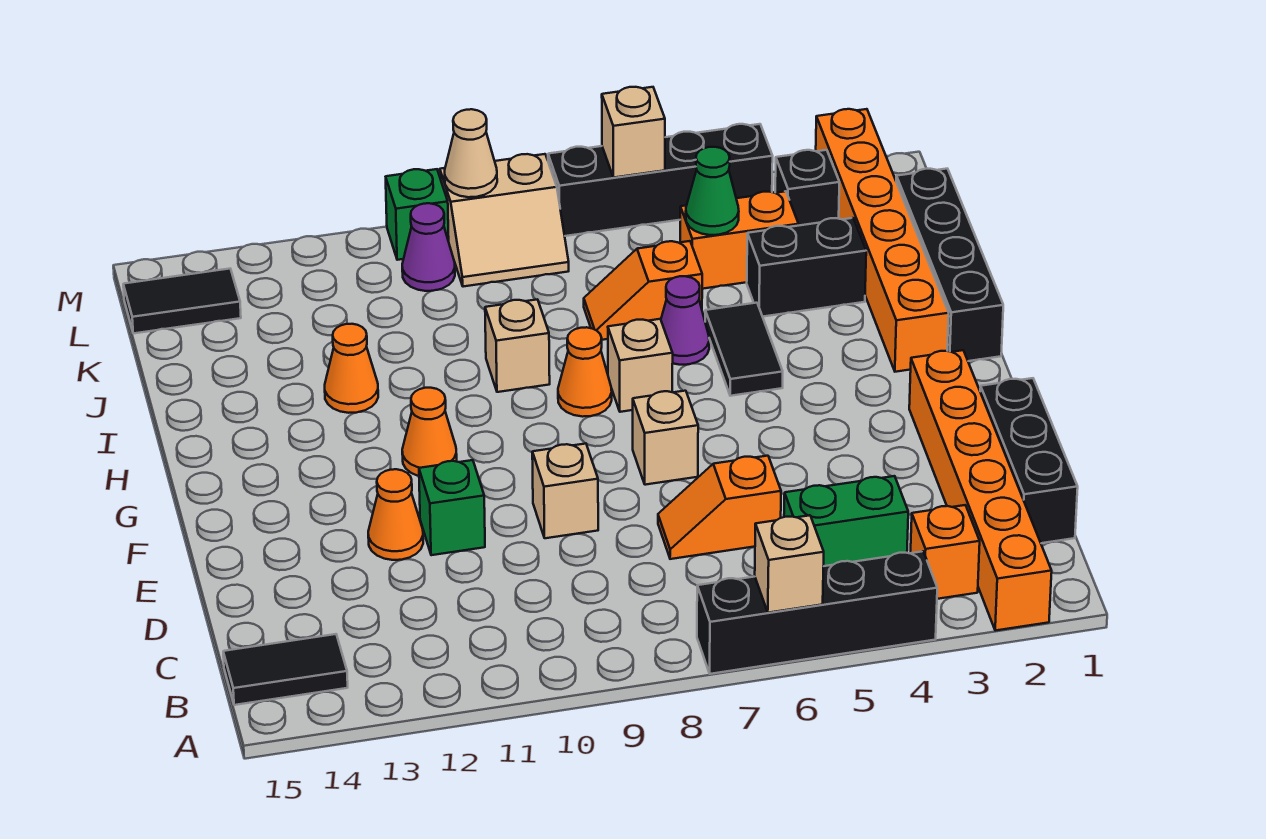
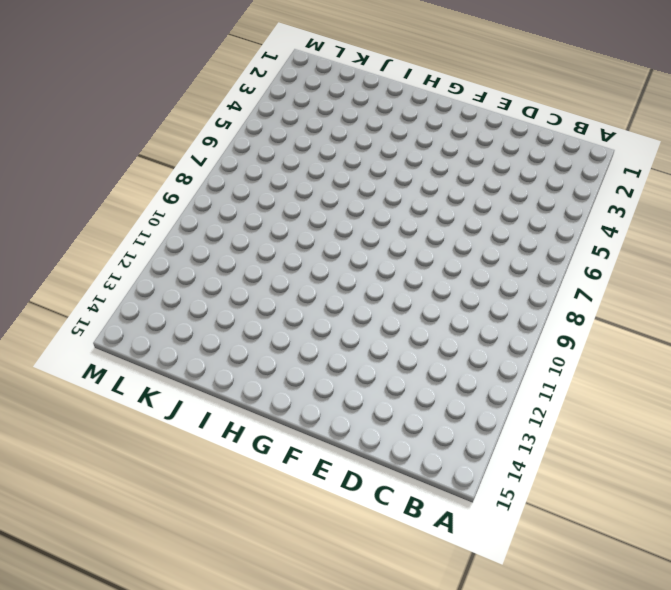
none -> orange brick A2:F2 level 1
none -> black brick A4:A7 level 1
none -> orange brick B3 level 1
none -> black tile B14:B15 level 1

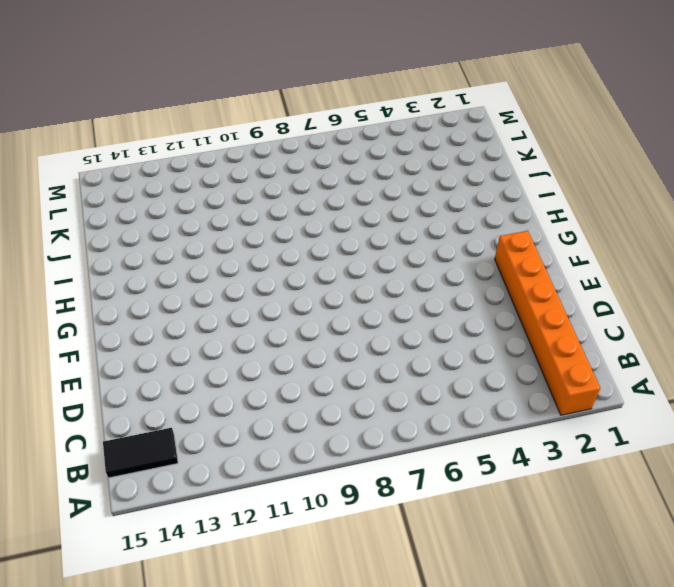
none -> black brick A4:A7 level 1
none -> orange brick B3 level 1
none -> black brick C1:E1 level 1
none -> green brick C4:C5 level 1

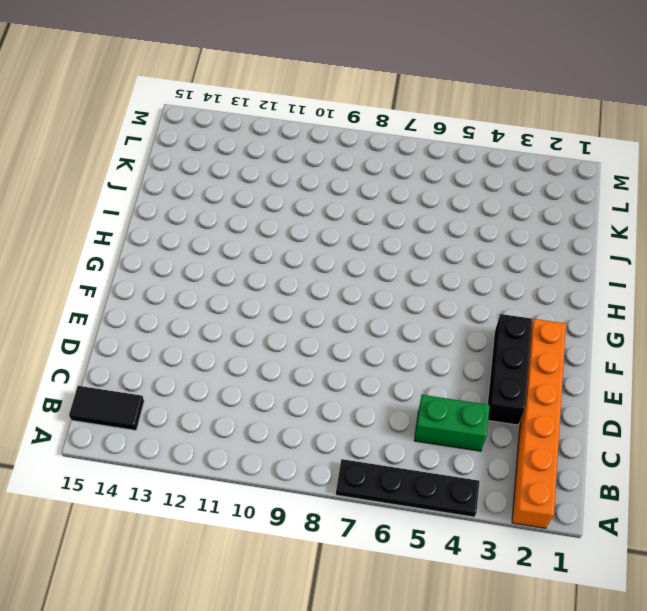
black plate A4:A7 level 1 -> black brick A4:A7 level 1
black brick D3:F3 level 1 -> black brick C1:E1 level 1
none -> orange brick B3 level 1
none -> orange slope D6:D7 level 1 top 6
none -> tan brick E9 level 1
none -> green brick E11 level 1

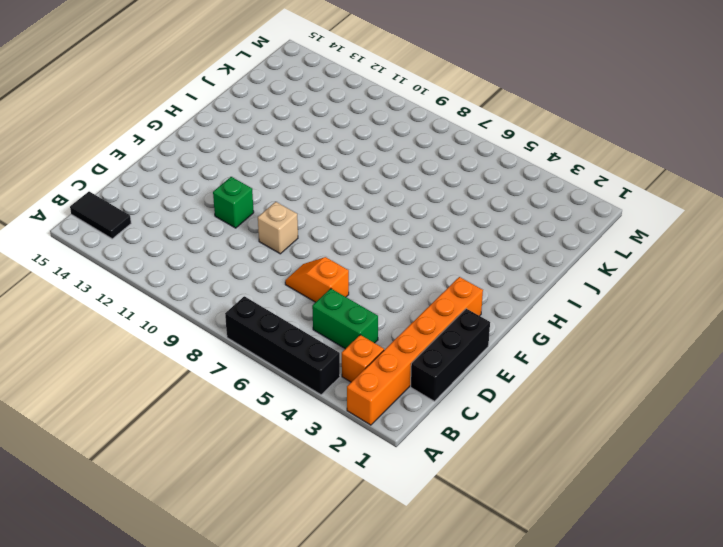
none -> orange cone E12 level 1
none -> tan brick F7 level 1
none -> orange cone G11 level 1
none -> black brick H1:K1 level 1

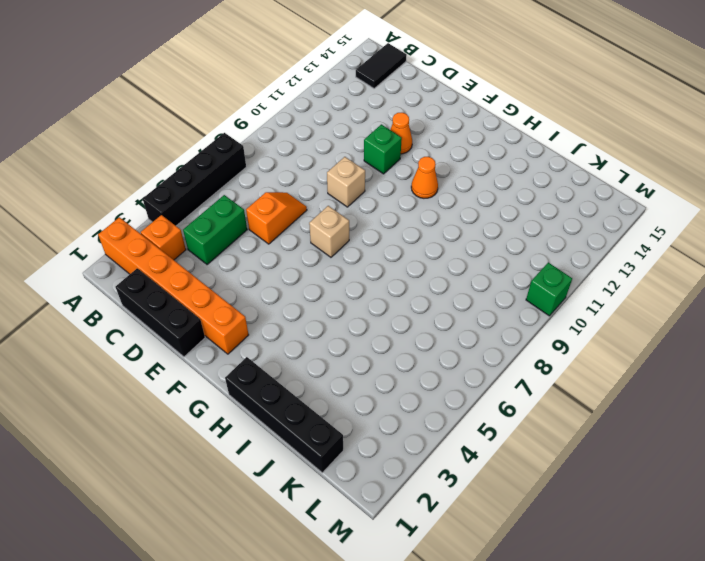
none -> orange brick H2:M2 level 1
none -> black tile H5:I5 level 1
none -> tan brick H7 level 1
none -> orange cone H8 level 1

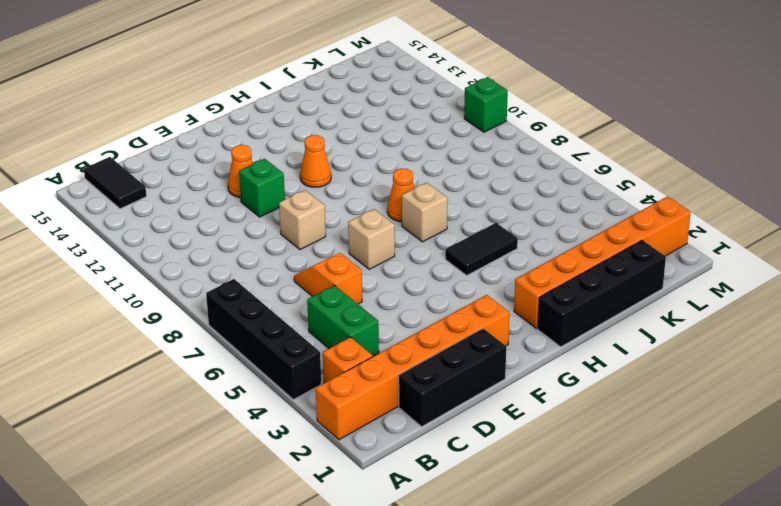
none -> purple cone I6 level 1
none -> tan brick I9 level 1
none -> orange cone I12 level 1
none -> black brick J3:J4 level 1

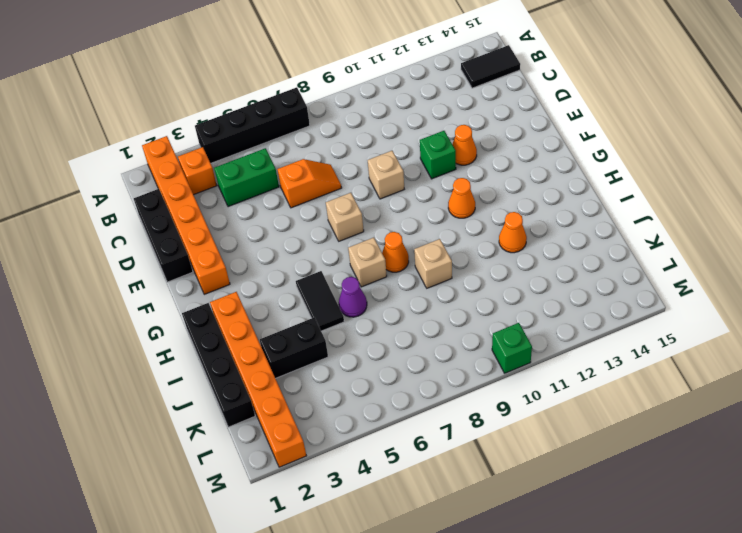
none -> orange slope J6:J7 level 1 top 6
none -> orange brick K4:K5 level 1
none -> black brick L3 level 1
none -> tan slope L8:M9 level 1 top M

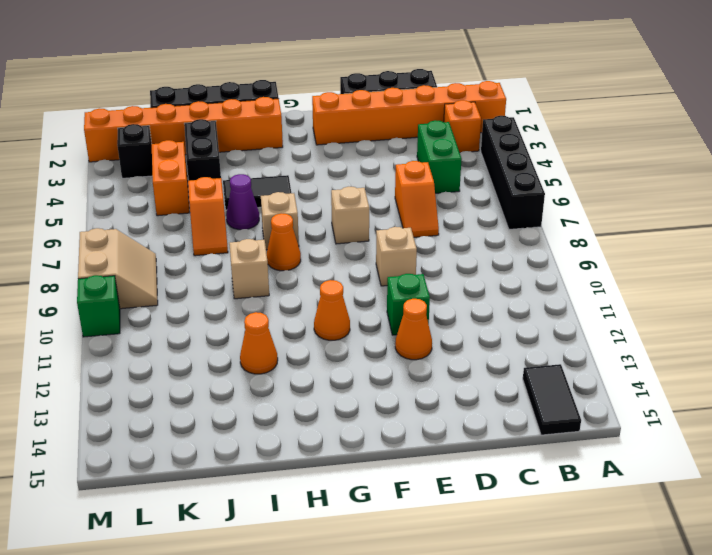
none -> purple cone L10 level 1
none -> black tile L14:L15 level 1
none -> black brick M4:M7 level 1
none -> tan brick A6 level 2

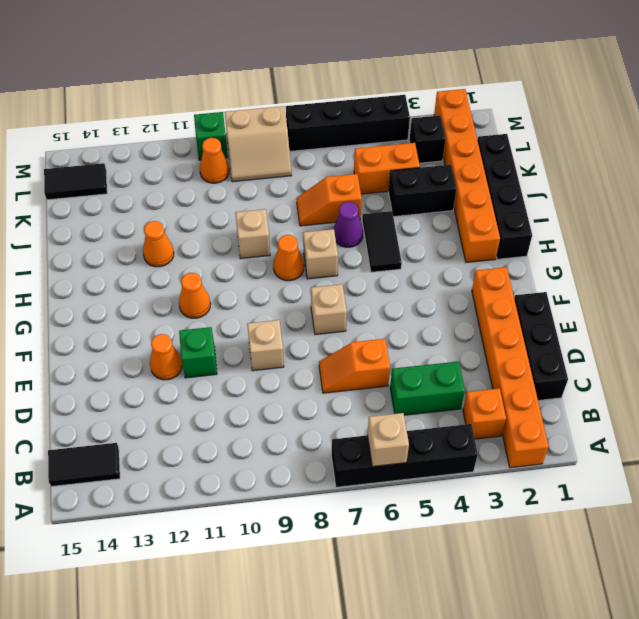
orange cone L10 level 1 -> purple cone L10 level 1
none -> green cone K5 level 2
none -> tan brick M6 level 2
none -> tan cone M9 level 2

